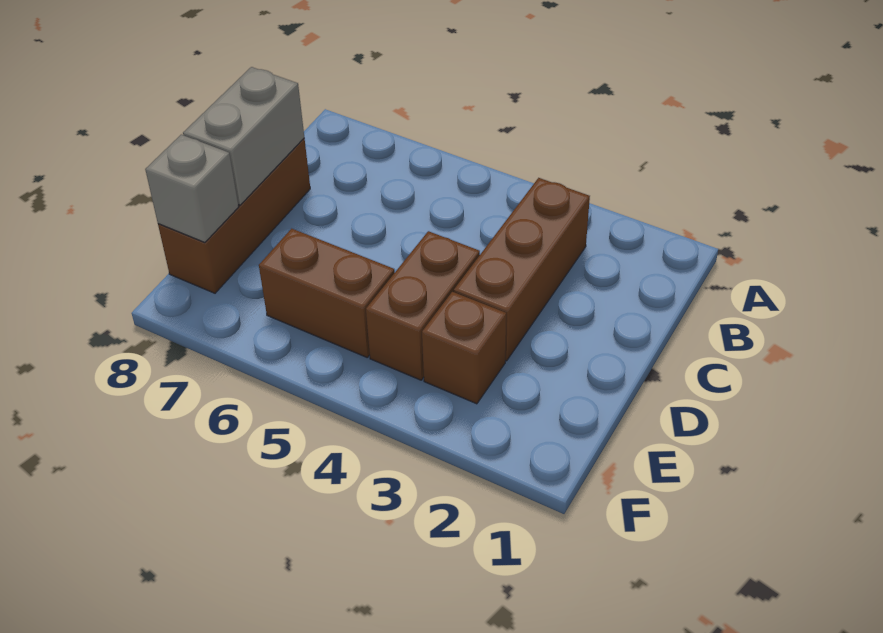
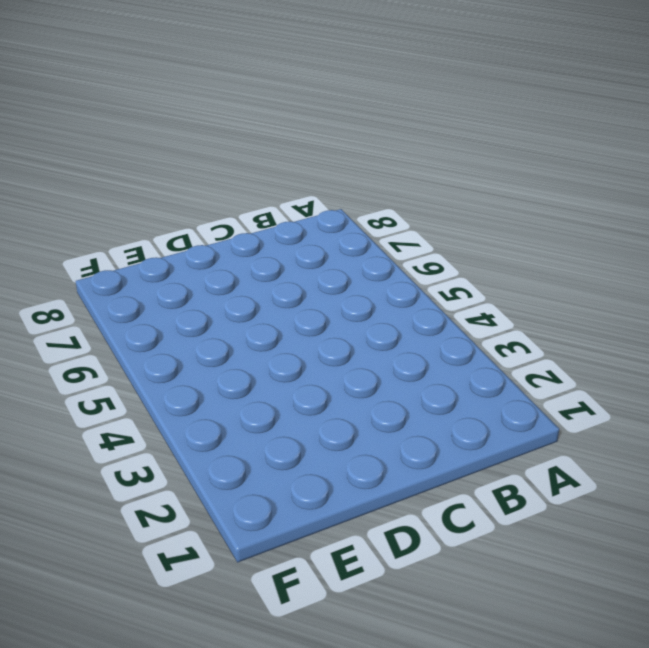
none -> brown brick B3:D3 level 1
none -> brown brick C8:E8 level 1

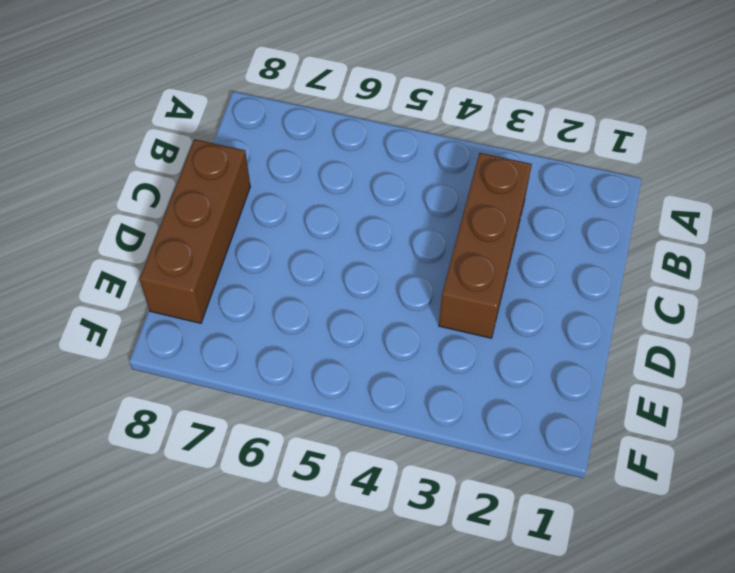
none -> brown brick D4:E4 level 1
none -> brown brick E3 level 1

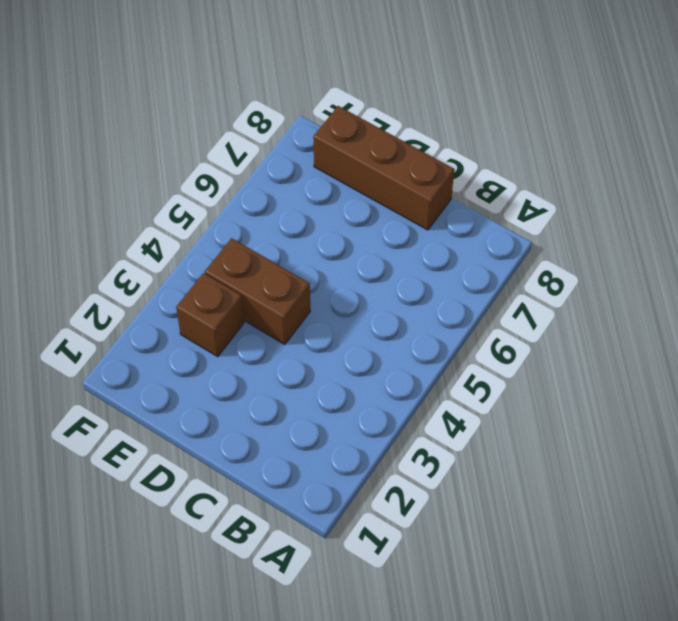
none -> brown brick B3:D3 level 1
none -> brown brick E5:E6 level 1

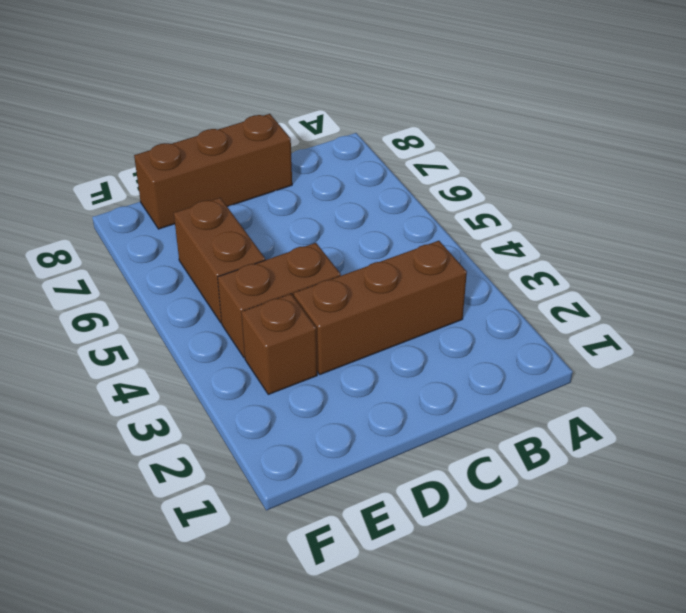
none -> grey brick C8:D8 level 2
none -> grey brick E8 level 2

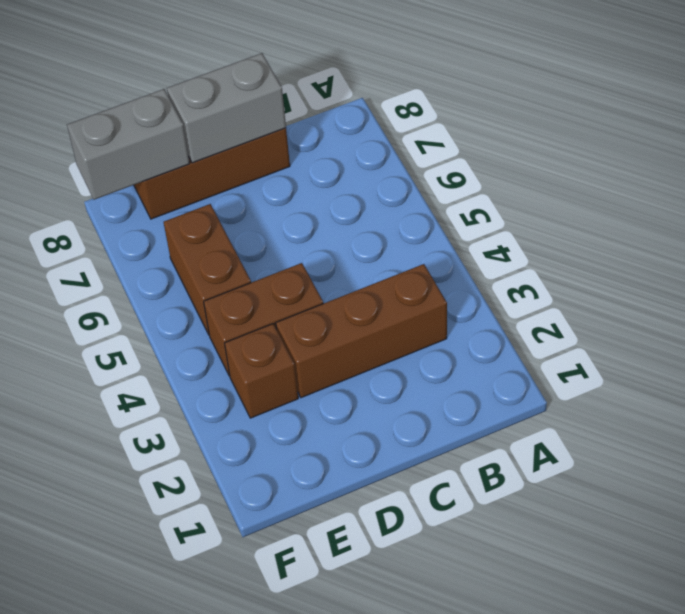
grey brick E8:F8 level 2 -> grey brick E8 level 2

